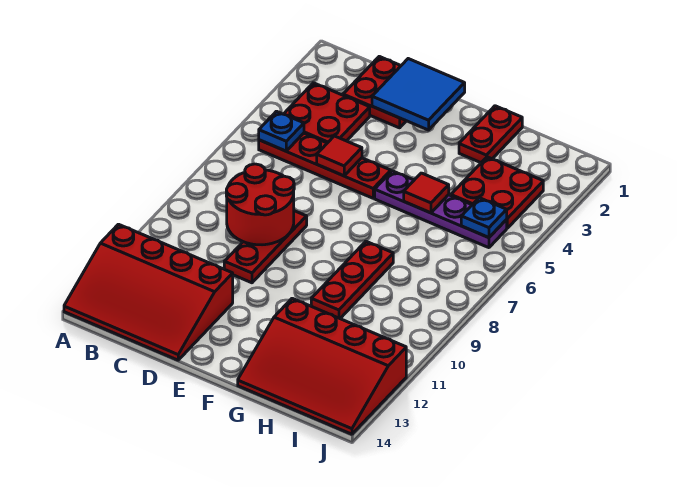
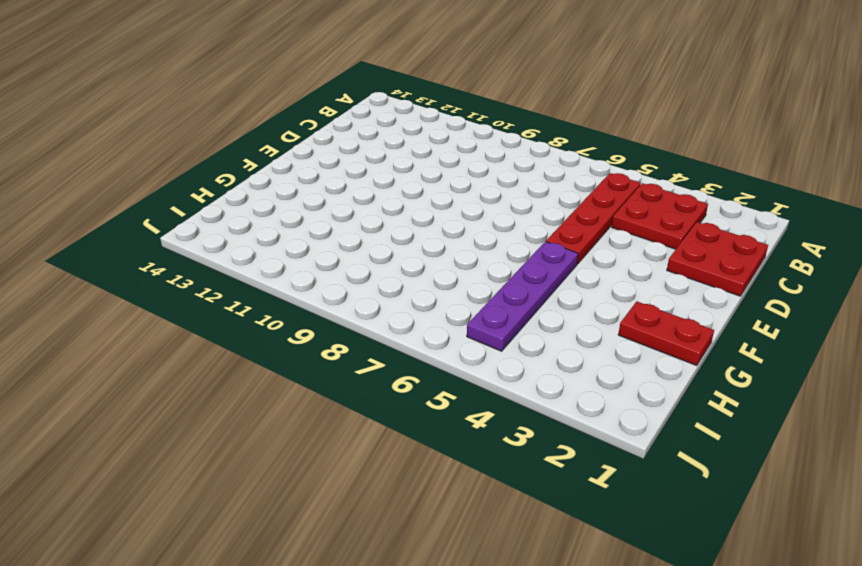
none -> red slope A12:D14 level 1 top 12
none -> red plate D8:D10 level 1
none -> red plate G8:G10 level 1

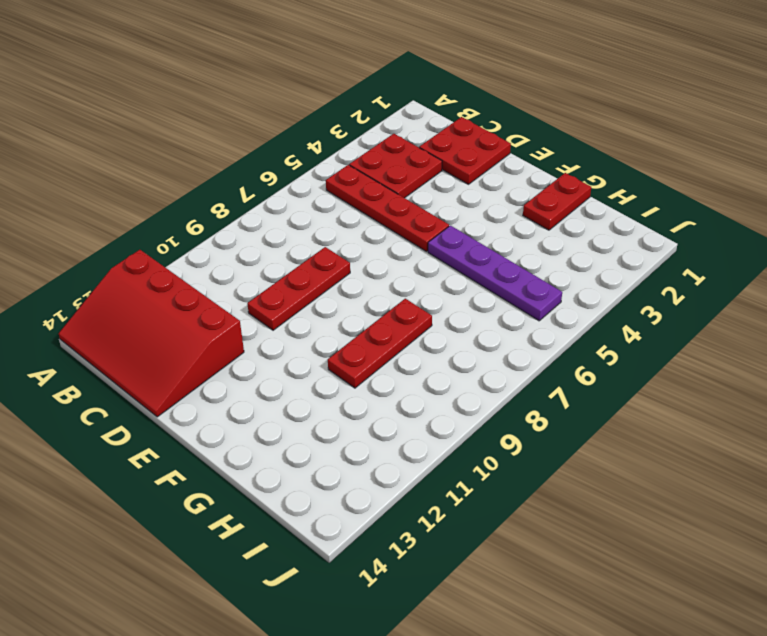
none -> red slope G12:J14 level 1 top 12
none -> red plate H3:I4 level 1
none -> blue plate B5 level 2

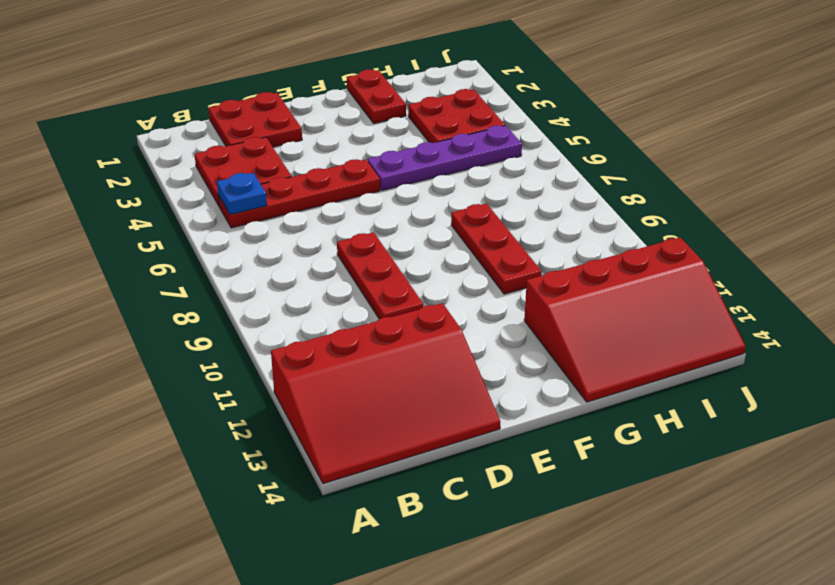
none -> red round brick C8:D9 level 2
none -> blue tile D1:E2 level 2
none -> red tile D5 level 2

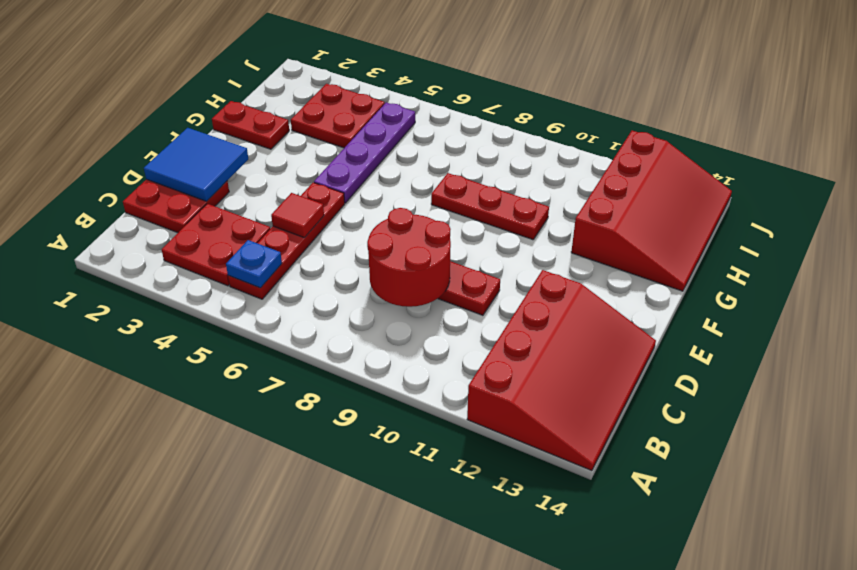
none -> red tile G5 level 2
none -> blue plate I5 level 2

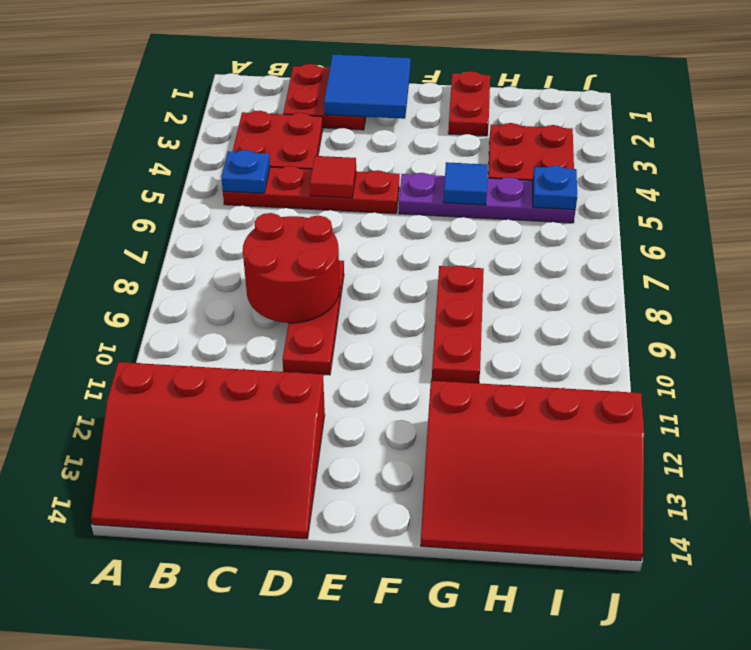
blue tile G5 level 2 -> red tile G5 level 2

